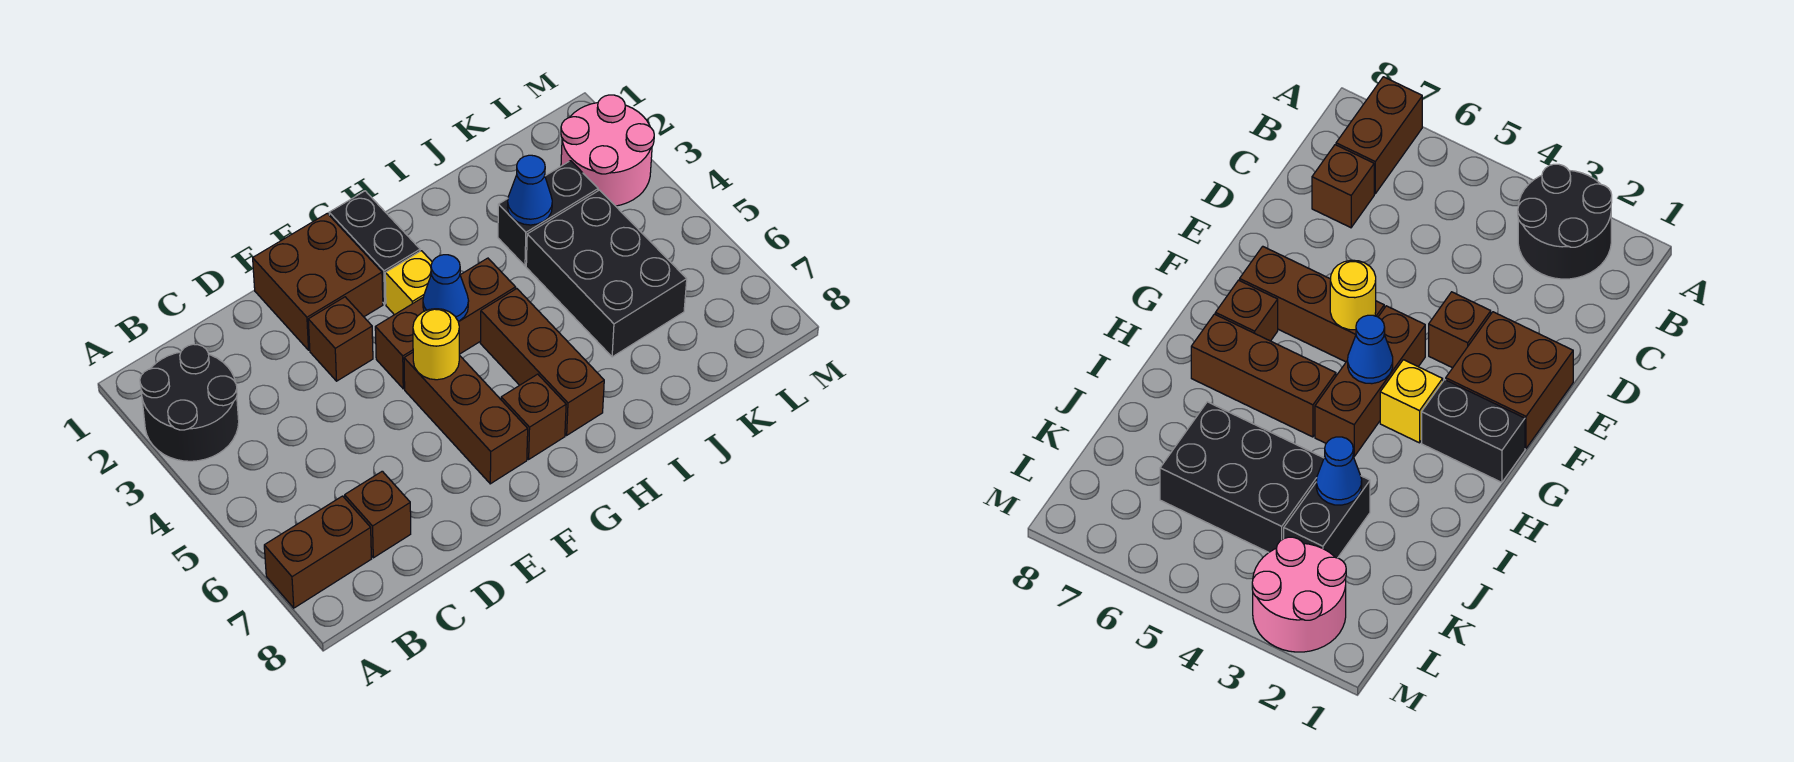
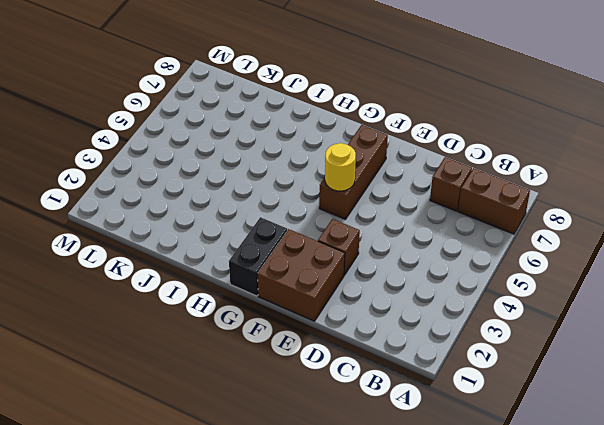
none -> black round brick A2:B3 level 1
none -> brown brick F4:H4 level 1
none -> yellow brick G3 level 1

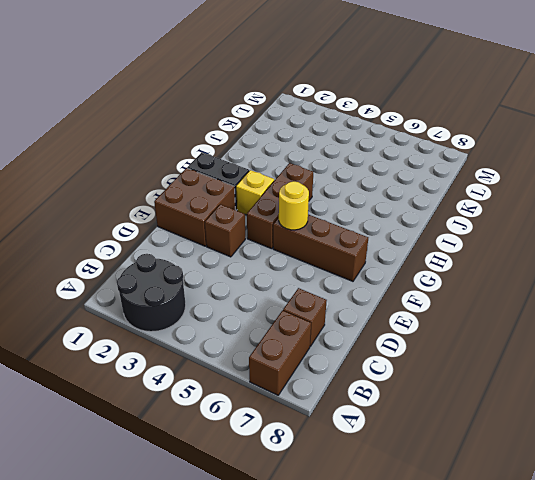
none -> brown brick G7 level 1
none -> brown brick H5:H7 level 1
none -> black brick J3:K3 level 1

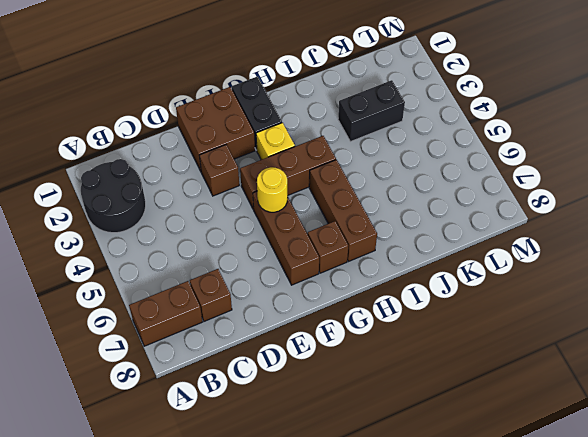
none -> black brick J4:K6 level 1
none -> pink round brick L2:M3 level 1
none -> blue cone G4 level 2

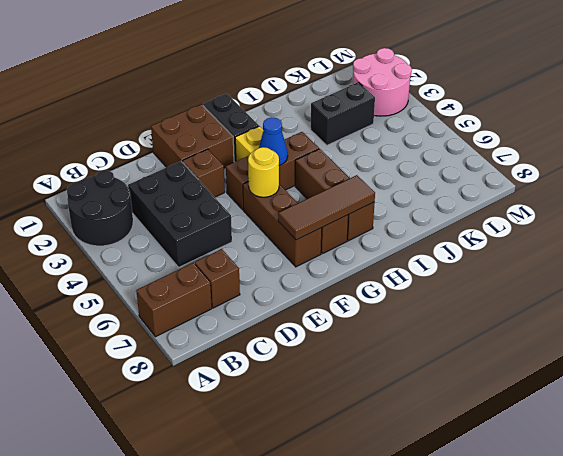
black brick C3:D5 level 1 -> black brick J4:K6 level 1
brown tile F7:H7 level 2 -> none
none -> blue cone J3 level 2

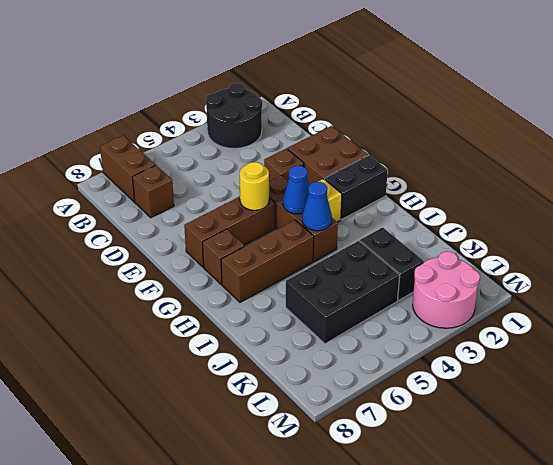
blue cone H4 level 2 -> blue cone J3 level 2

